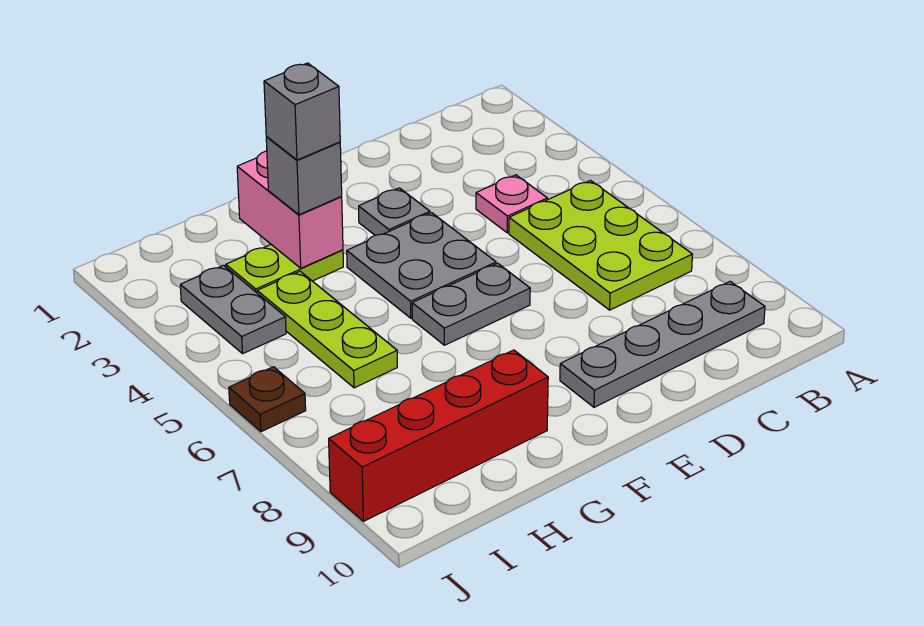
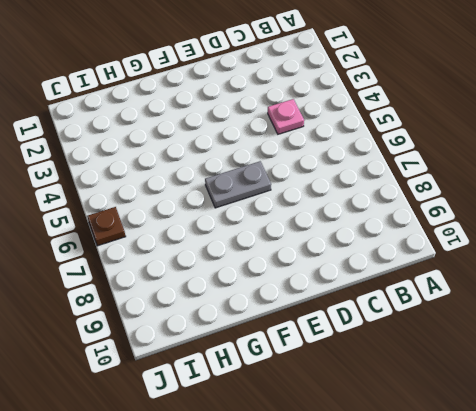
none -> lime plate B5:C7 level 1
none -> grey plate B9:E9 level 1
none -> grey plate E3 level 1

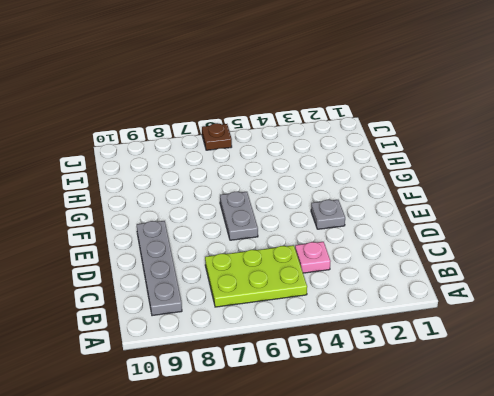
none -> grey plate E4:F5 level 1
none -> lime plate G3:H3 level 1
none -> red brick G9:J9 level 1

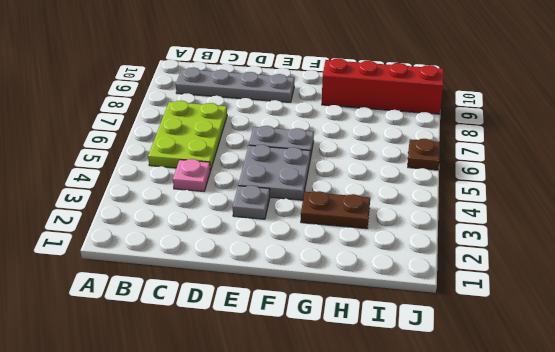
brown plate G3:H3 level 1 -> lime plate G3:H3 level 1
none -> lime plate H4:H6 level 1
none -> grey plate I3:I4 level 1
none -> pink brick G2:G3 level 2

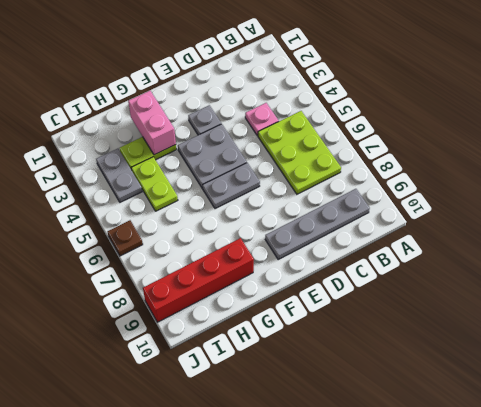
lime plate H4:H5 level 1 -> lime plate H4:H6 level 1
none -> grey brick G3 level 3
none -> grey brick G3 level 4

